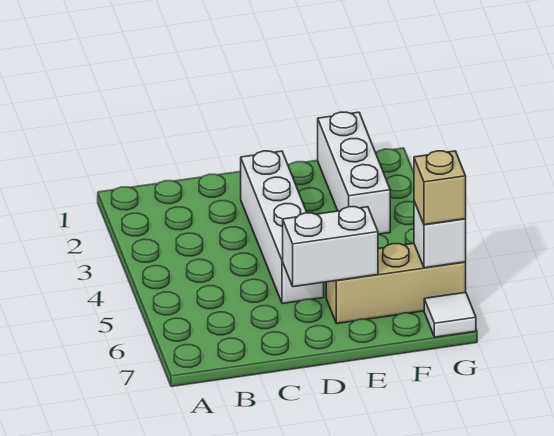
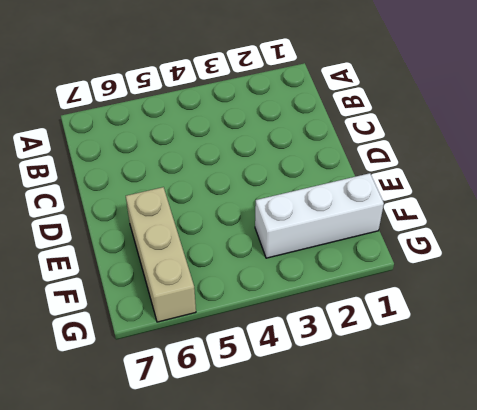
none -> white brick D2:D5 level 1
none -> white tile G7 level 1

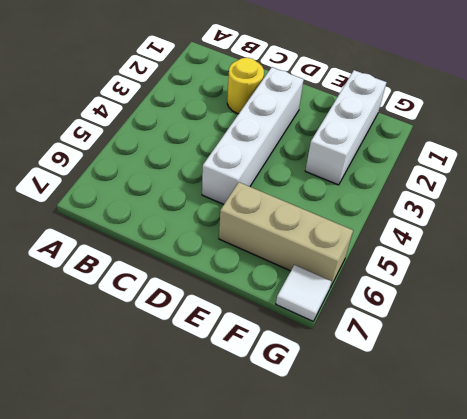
yellow round brick C2 level 1 -> none
none -> white brick D6:E6 level 2
none -> white brick G6 level 2

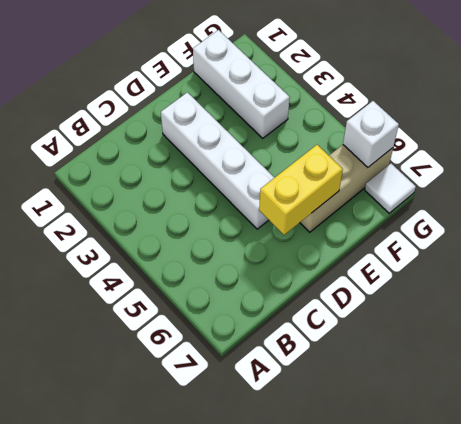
yellow brick D6:E6 level 2 -> white brick D6:E6 level 2
none -> tan brick G6 level 3

